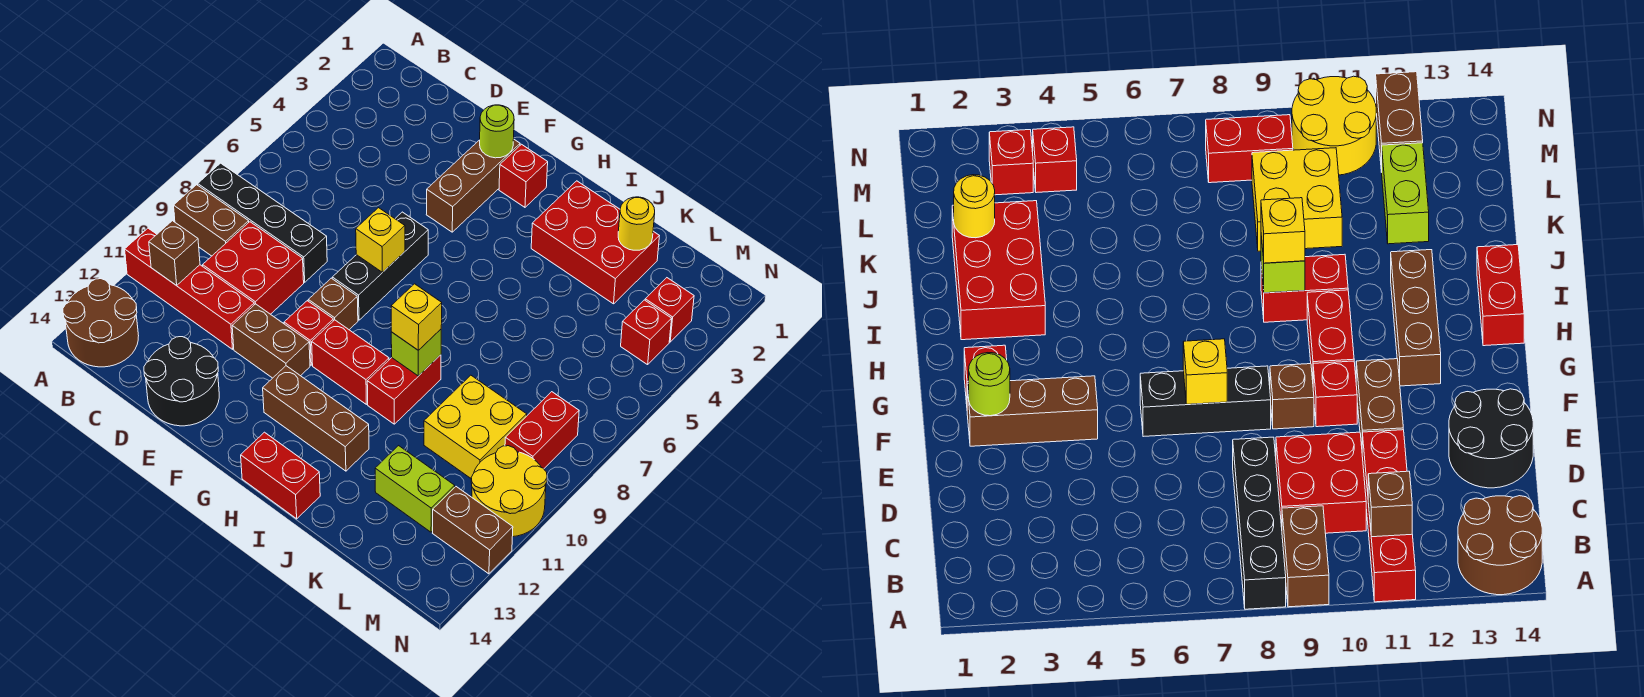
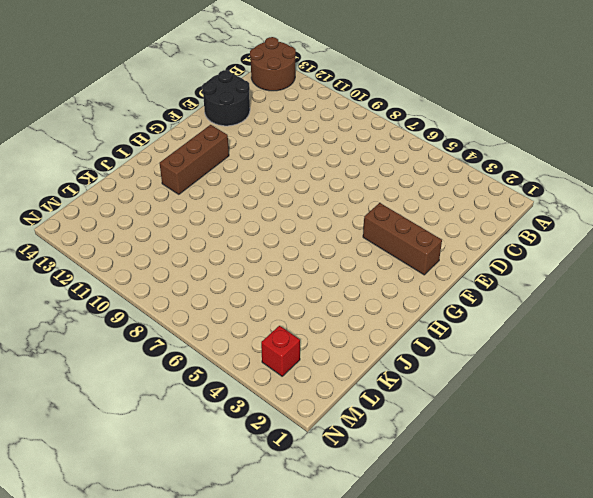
none -> black brick A8:D8 level 1
none -> brown brick A9:B9 level 1
none -> red brick A11:D11 level 1
none -> red brick C9:D10 level 1

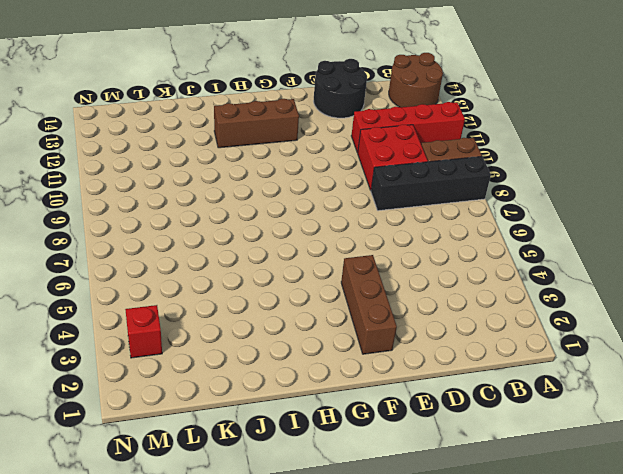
none -> brown brick E11:F11 level 1
none -> black brick F6:F8 level 1
none -> brown brick F9 level 1
none -> red brick F10 level 1

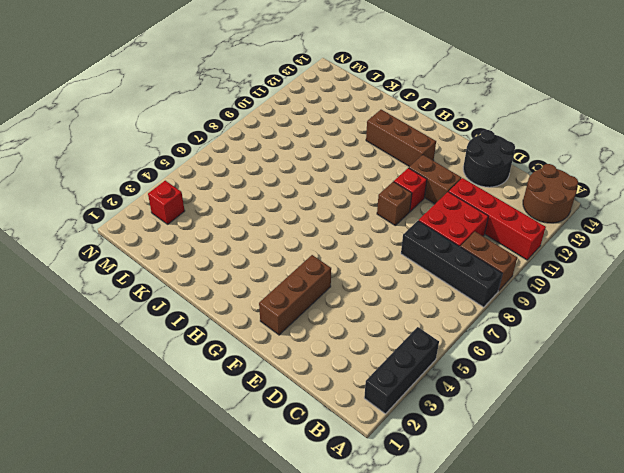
black brick A2:A4 level 1 -> black brick F6:F8 level 1
none -> red brick G2 level 1
none -> red brick G10:H10 level 1
none -> red brick H14:I14 level 1
none -> red brick I2:K3 level 1

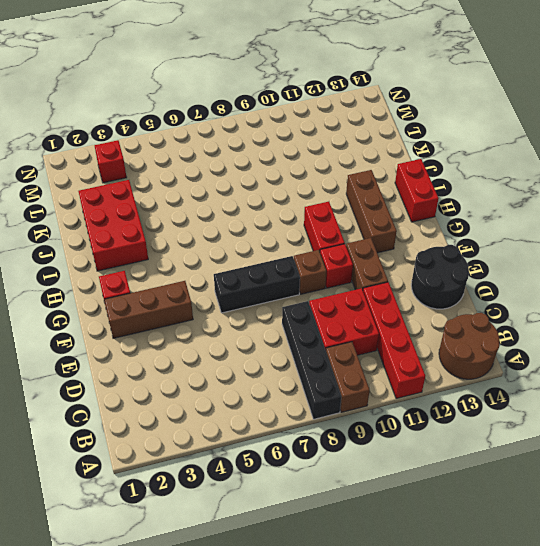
none -> red brick I9:I10 level 1
none -> yellow brick K9:L10 level 1
none -> lime brick K12:L12 level 1
none -> red brick M4 level 1

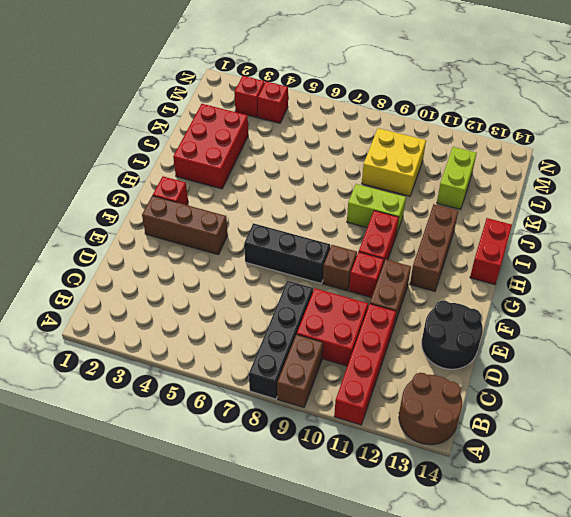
lime brick I9:I10 level 1 -> red brick I9:I10 level 1
none -> red brick M8:M9 level 1
none -> yellow round brick M10:N11 level 1
none -> brown brick M12:N12 level 1
none -> brown brick B11 level 2

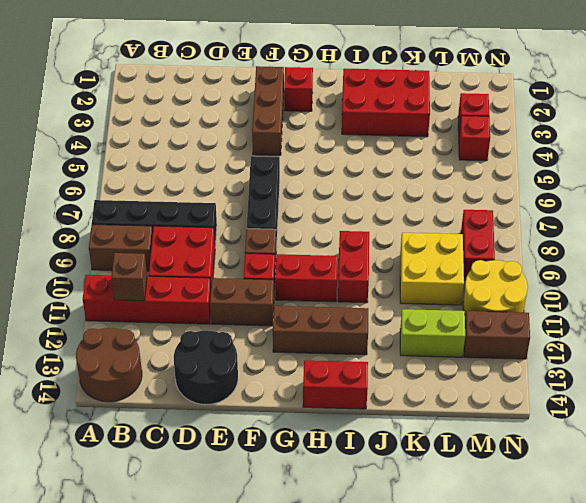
none -> lime round brick F2 level 2
none -> yellow brick F7 level 2
none -> lime brick I9 level 2
none -> yellow round brick K2 level 2

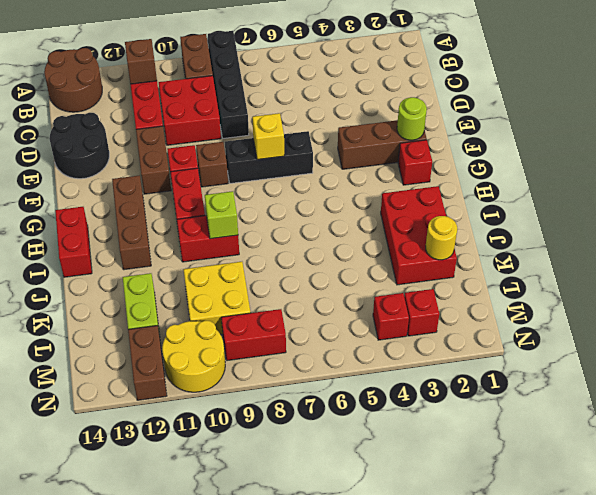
none -> yellow brick I9 level 3

